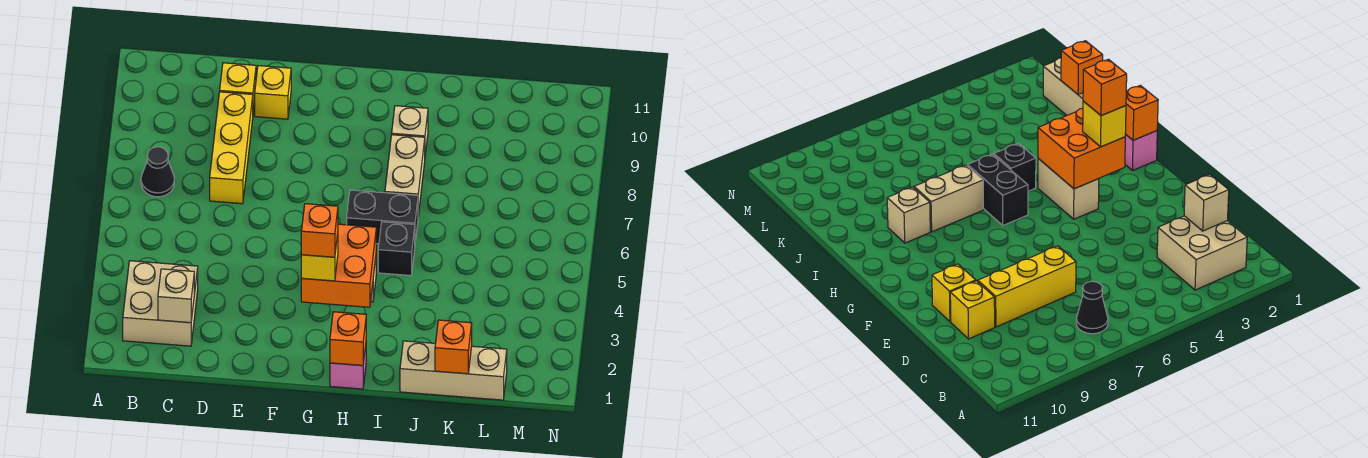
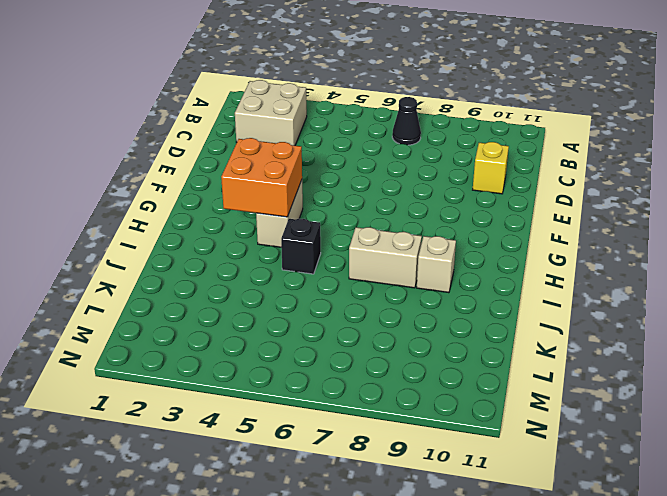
none -> yellow brick D7:D9 level 1
none -> yellow brick E10 level 1
none -> pink brick H1 level 1

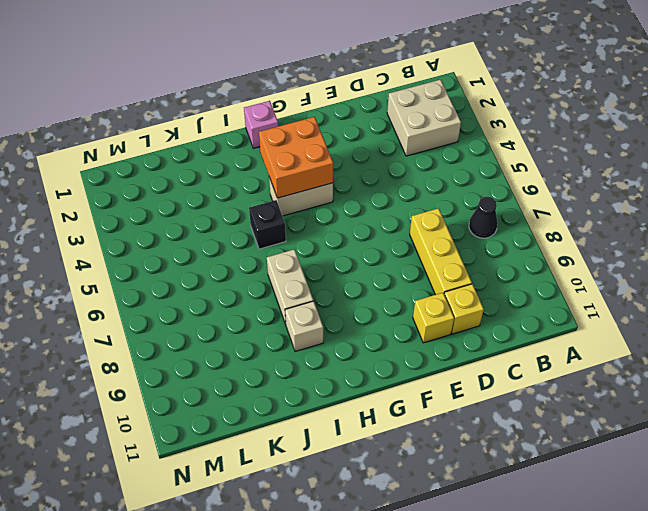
none -> black brick H6:I6 level 1
none -> tan brick J1:L1 level 1
none -> tan brick C2 level 2

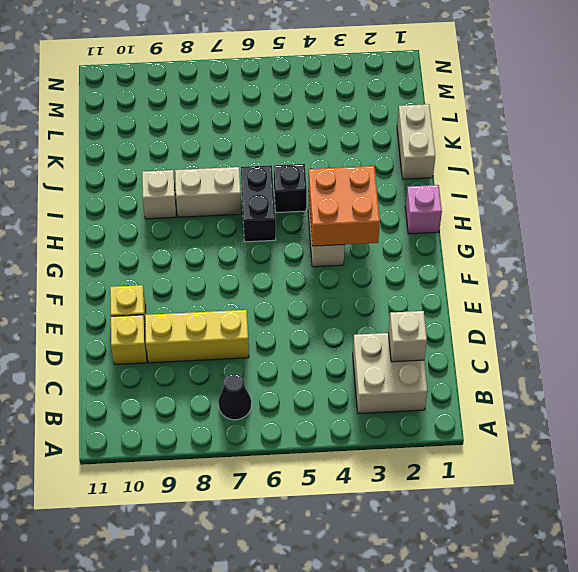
tan brick J1:K1 level 1 -> tan brick J1:L1 level 1
none -> orange brick H1 level 2
none -> orange brick K1 level 2
none -> yellow brick G3 level 3

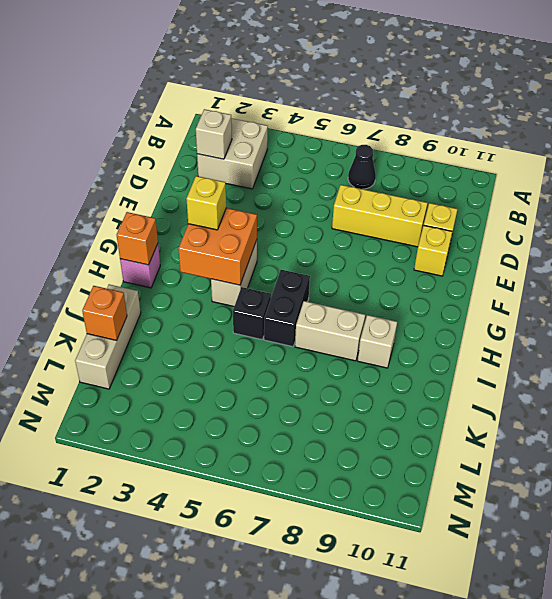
none -> orange brick G3 level 4

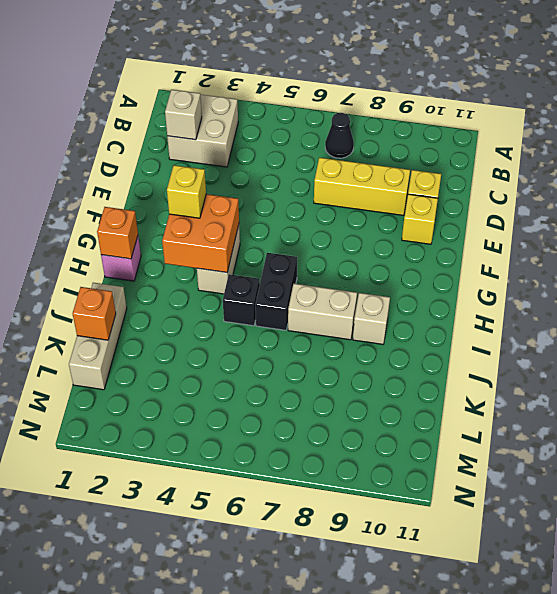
none -> orange brick G3 level 4

